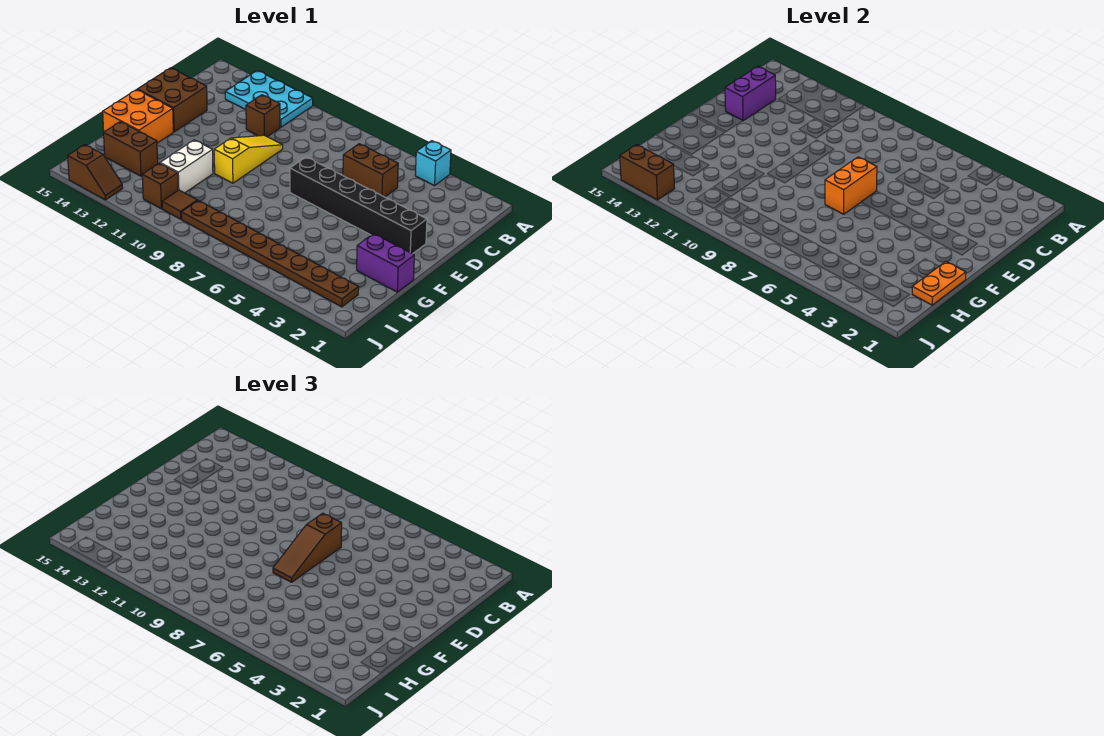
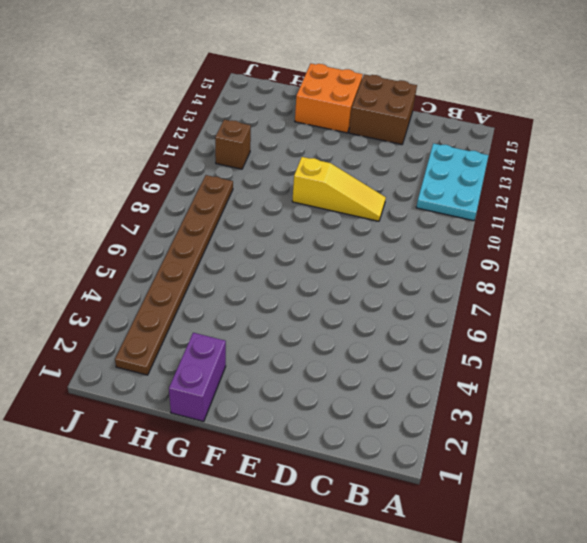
none -> cyan brick A4 level 1
none -> brown brick C5:C6 level 1
none -> brown brick C11 level 1

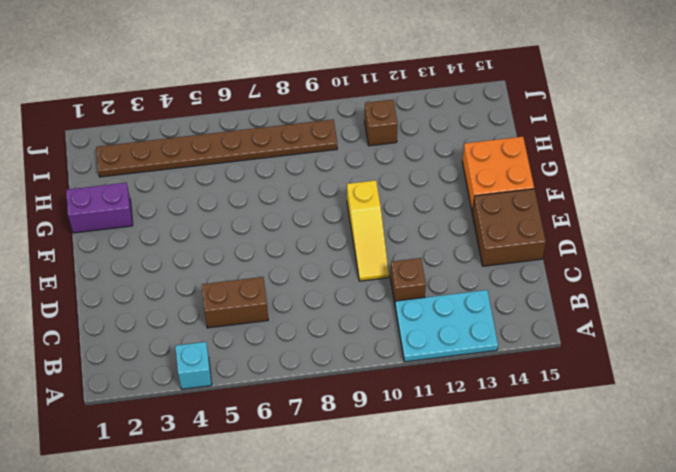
none -> black brick E2:E7 level 1
none -> white brick G11:H11 level 1
none -> brown brick H13:H14 level 1

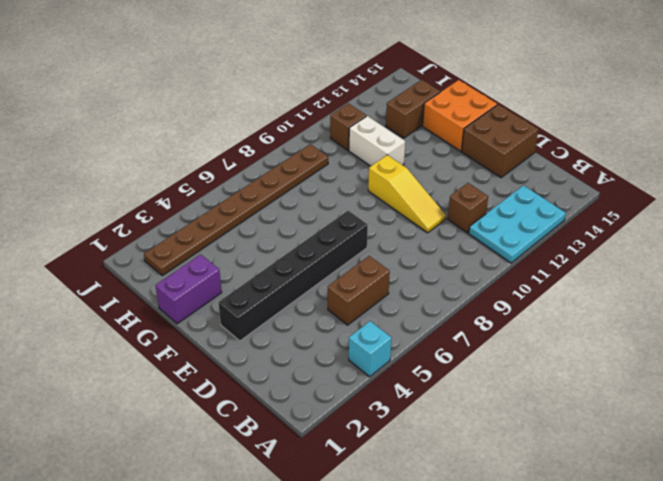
none -> brown tile I10 level 1
none -> brown slope J13:J14 level 1 top 14
none -> purple brick C14:D14 level 2

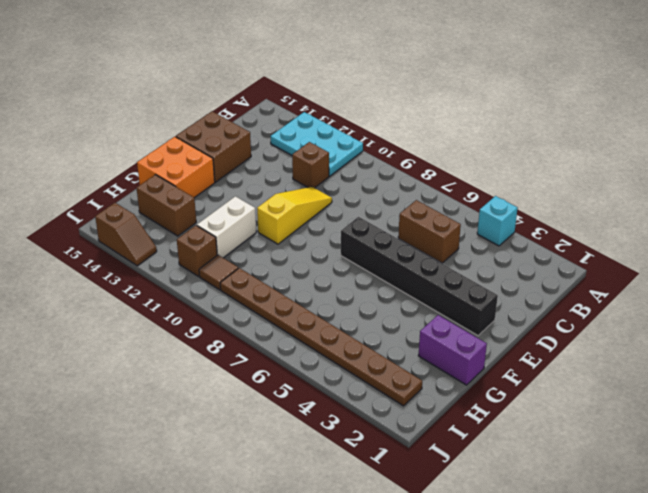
none -> purple brick C14:D14 level 2
none -> orange brick E7:F7 level 2
none -> orange plate G1:H1 level 2

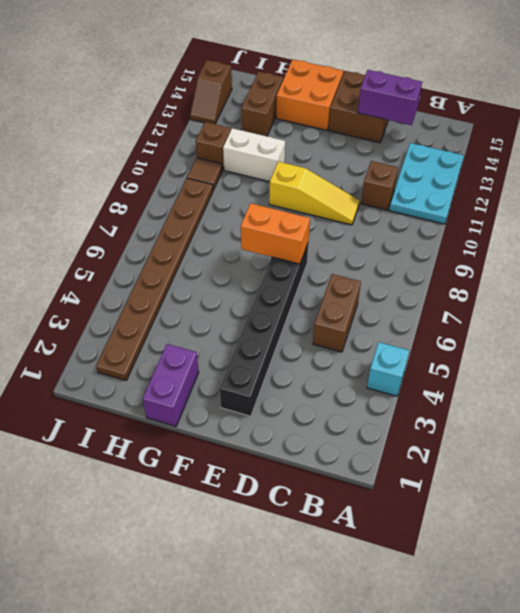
none -> orange plate G1:H1 level 2
none -> brown brick J13:J14 level 2
none -> brown slope D7:F7 level 3 top D

